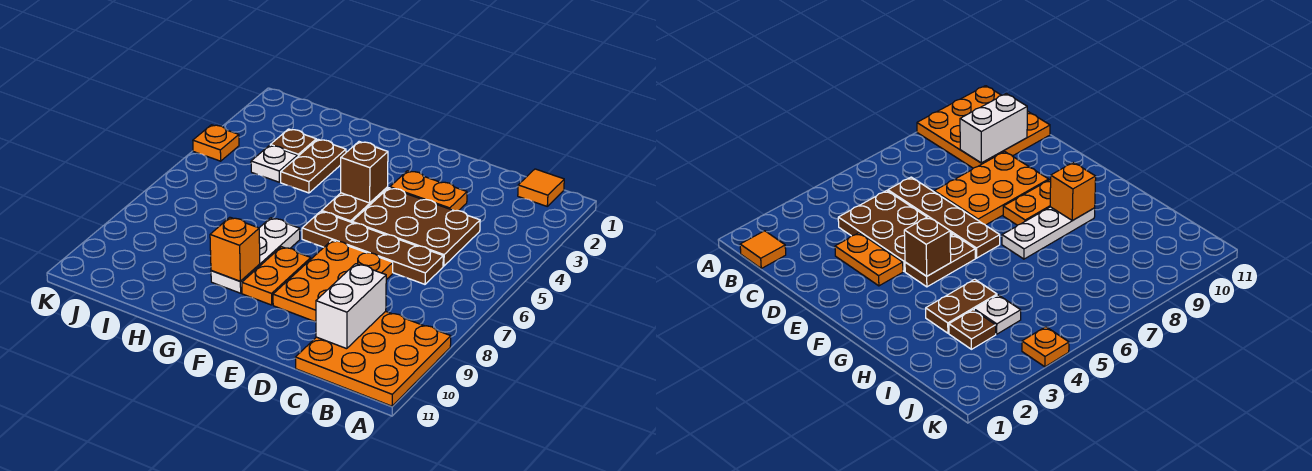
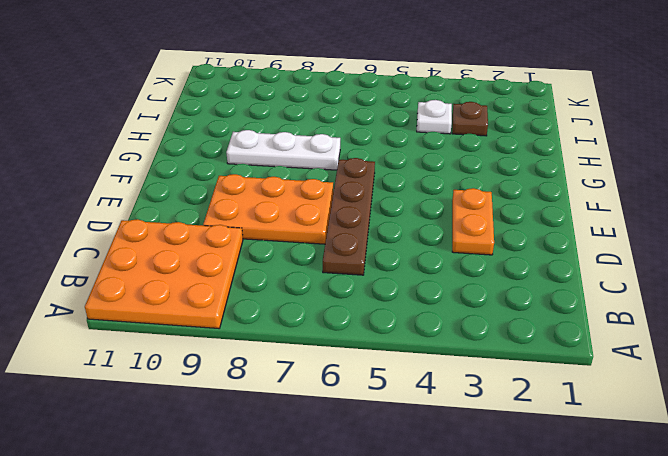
none -> orange tile B1 level 1
none -> brown plate C4:E5 level 1
none -> brown plate F4:F5 level 1

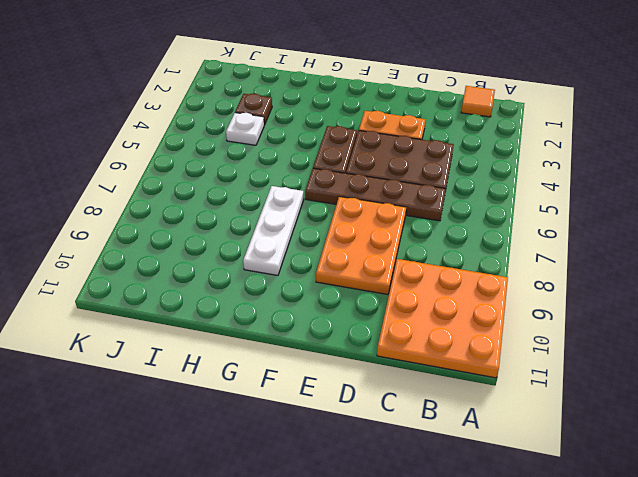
none -> orange plate F8:F9 level 1
none -> brown plate H3:H4 level 1
none -> orange plate K4 level 1

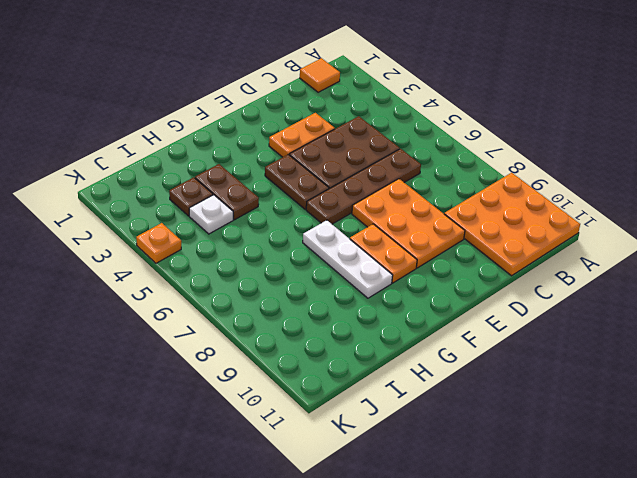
none -> white brick C9:C10 level 2
none -> brown brick F4 level 2
none -> orange brick G9 level 2

